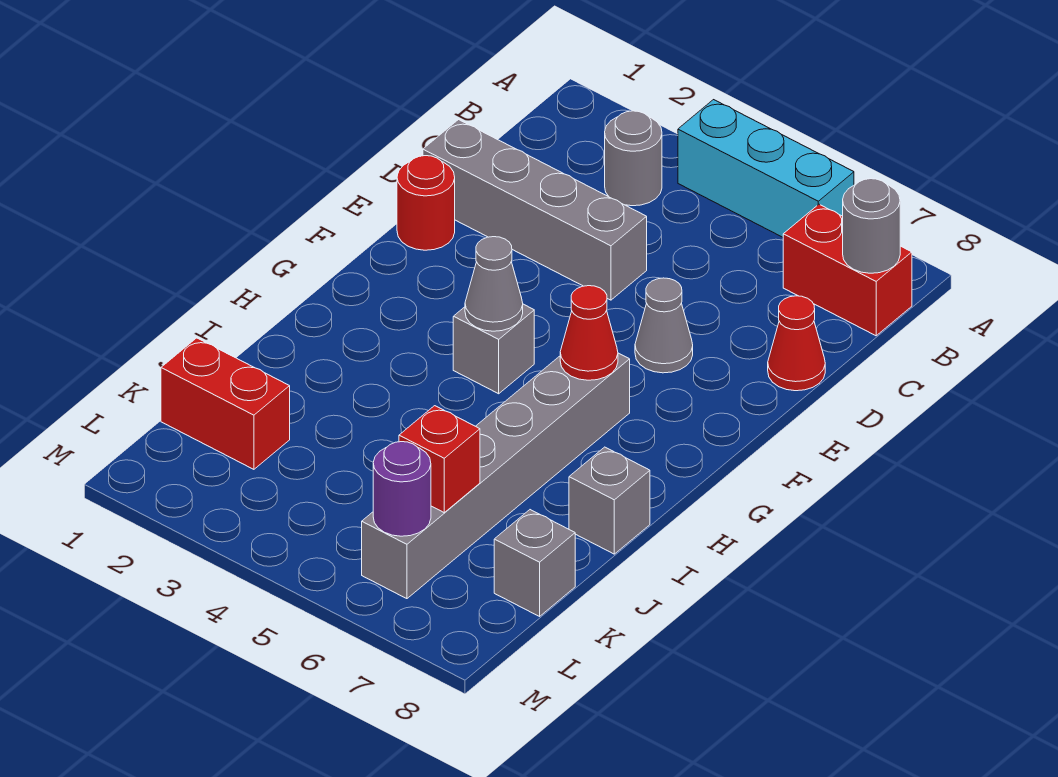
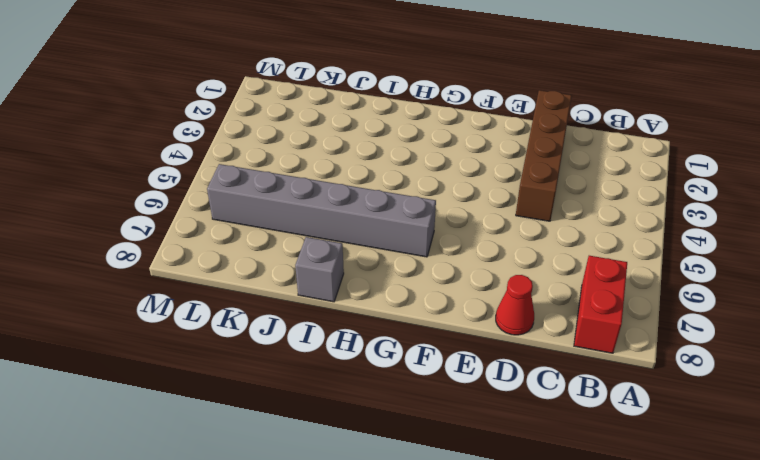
brown brick D1:D4 level 1 -> grey brick D1:D4 level 1
none -> cyan brick A4:A6 level 1
none -> grey round brick B3 level 1
none -> red round brick E1 level 1

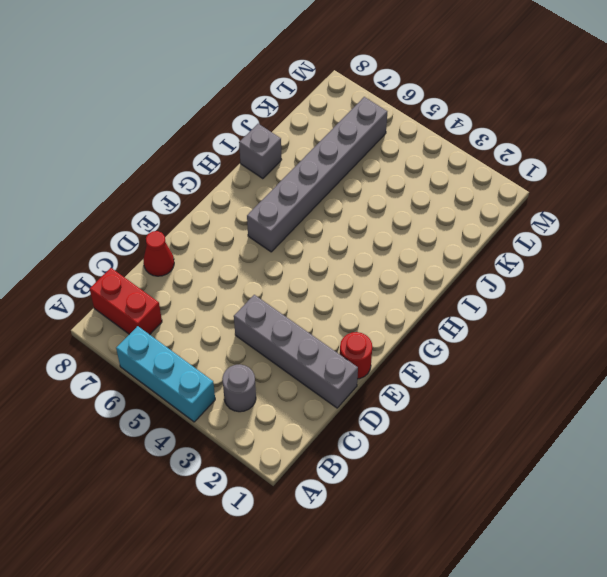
none -> grey cone E6 level 1
none -> grey brick G4 level 1
none -> red brick K1:K2 level 1

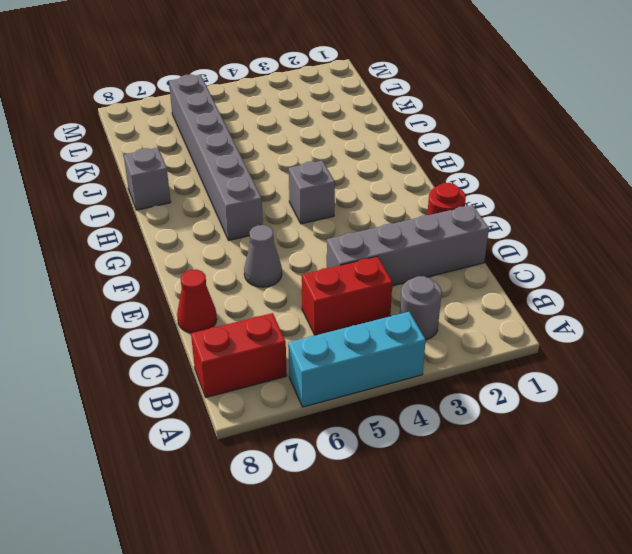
red brick C4:C5 level 1 -> red brick K1:K2 level 1
none -> grey brick K8 level 1
none -> grey round brick B8 level 2
none -> grey cone G4 level 2

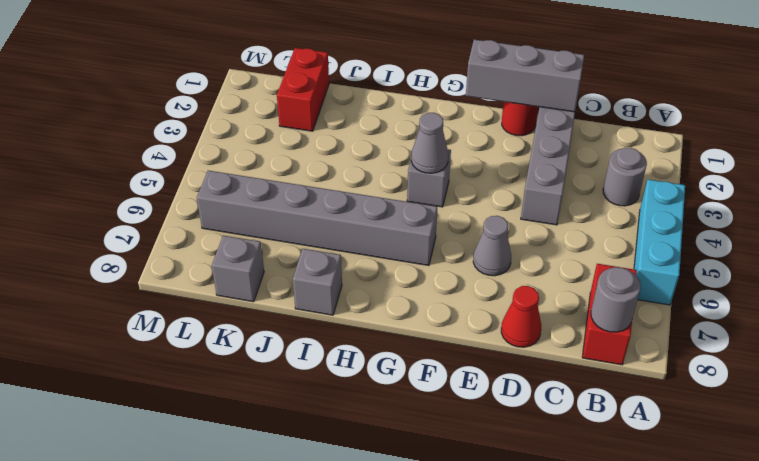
grey brick D1:F1 level 2 -> none
none -> red cone G6 level 2
none -> red brick K6 level 2
none -> purple round brick L6 level 2

